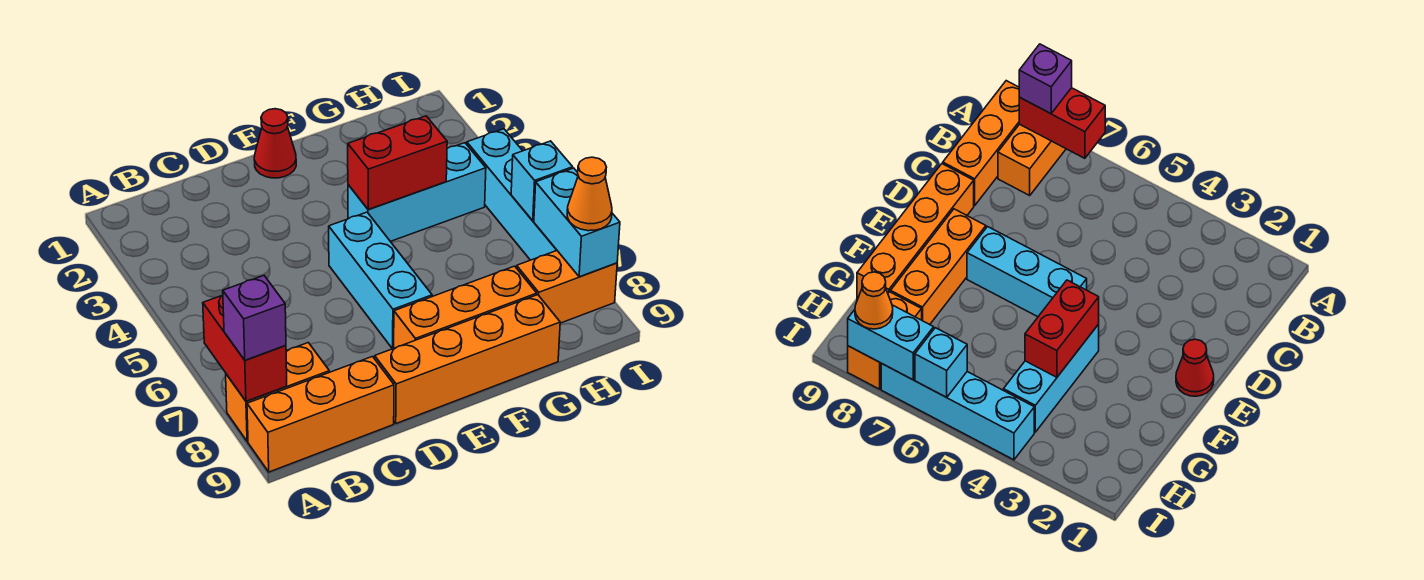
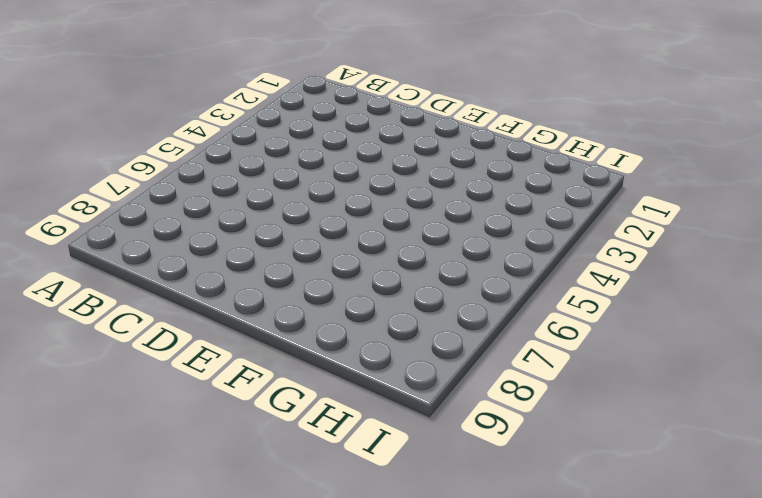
none -> orange brick A8:B8 level 1
none -> orange brick A9:C9 level 1
none -> orange brick D9:G9 level 1

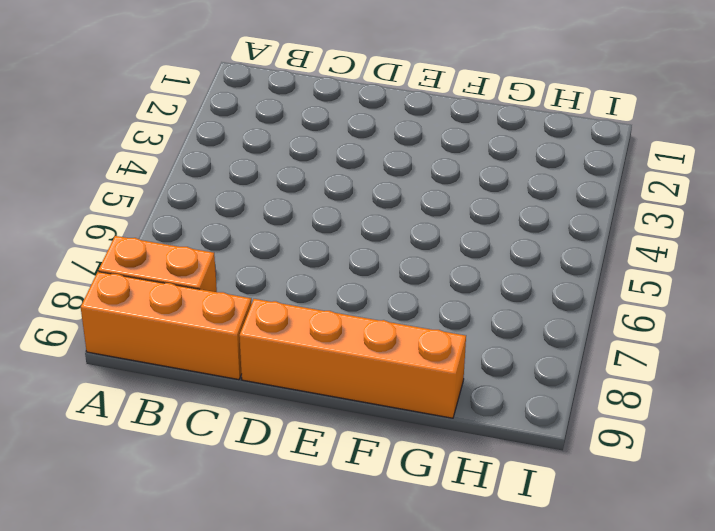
none -> red cone E1 level 1
none -> cyan brick E5:E7 level 1
none -> orange brick E8:G8 level 1

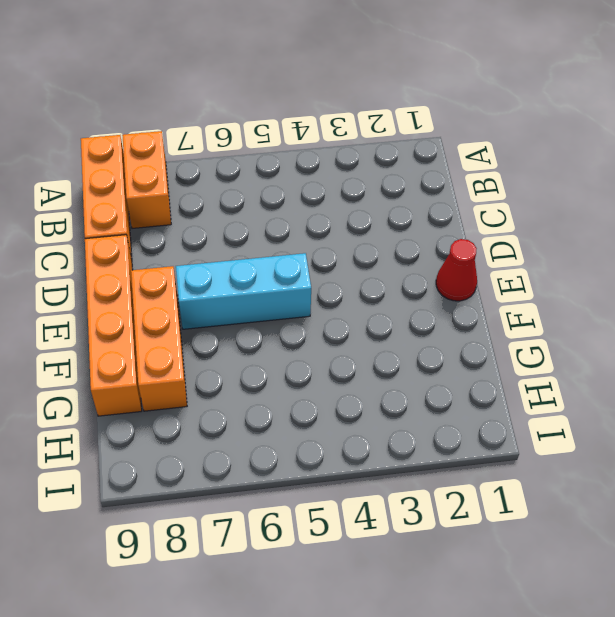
none -> cyan brick F4:H4 level 1
none -> orange brick H8:I8 level 1
none -> cyan brick I4:I7 level 1

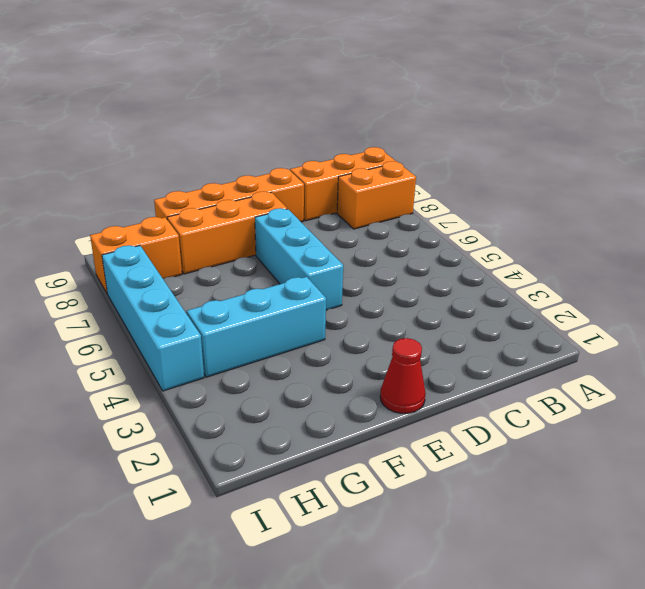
none -> red brick A7:A8 level 2
none -> red brick F4:G4 level 2
none -> cyan brick I6 level 2

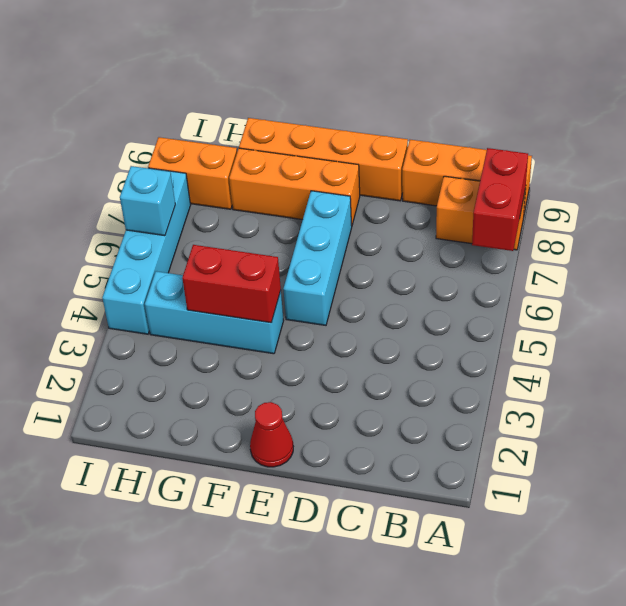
none -> cyan brick I7:I8 level 2
none -> purple brick A8 level 3
none -> orange cone I8 level 3

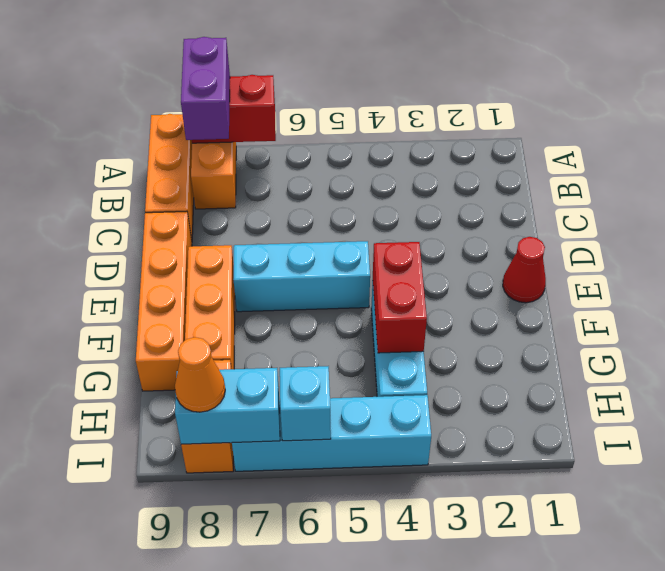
purple brick A8:B8 level 3 -> purple brick A8 level 3

